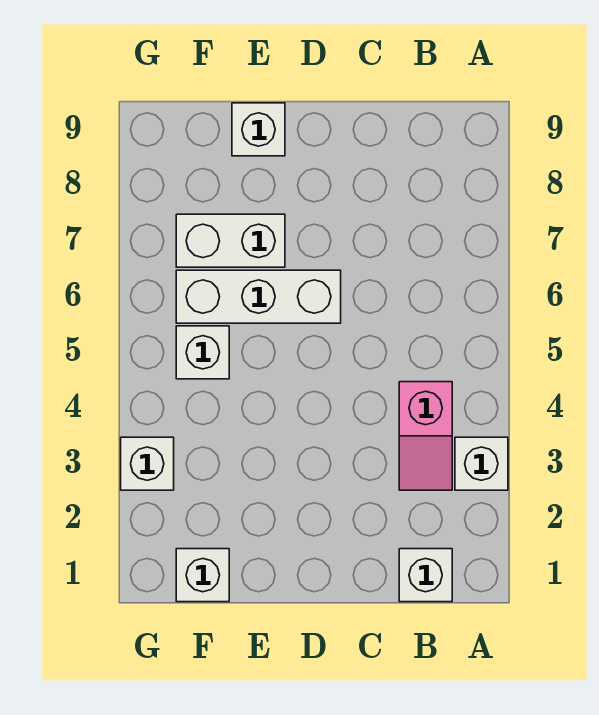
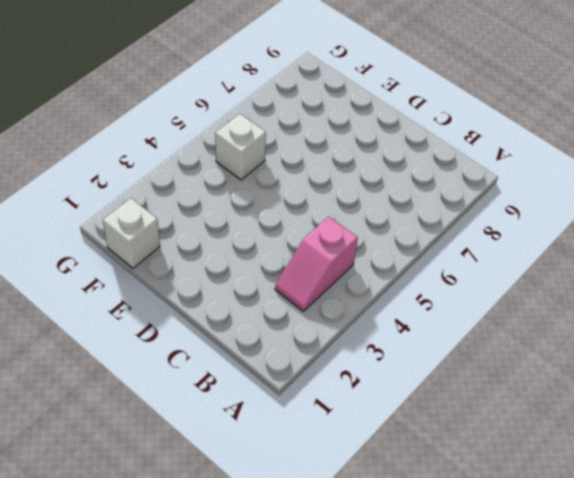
none -> white brick A3 level 1
none -> white brick B1 level 1

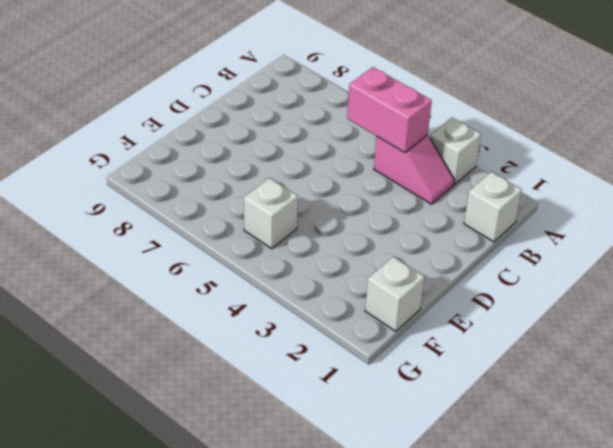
pink brick B4:B5 level 2 -> none
none -> white brick D6:F6 level 1
none -> white brick E7:F7 level 1

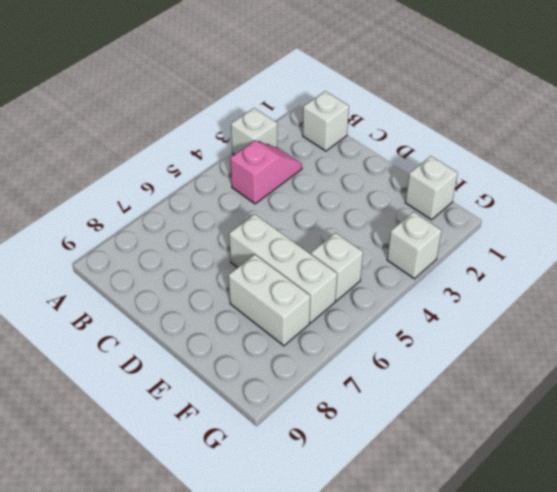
none -> white brick E9 level 1

